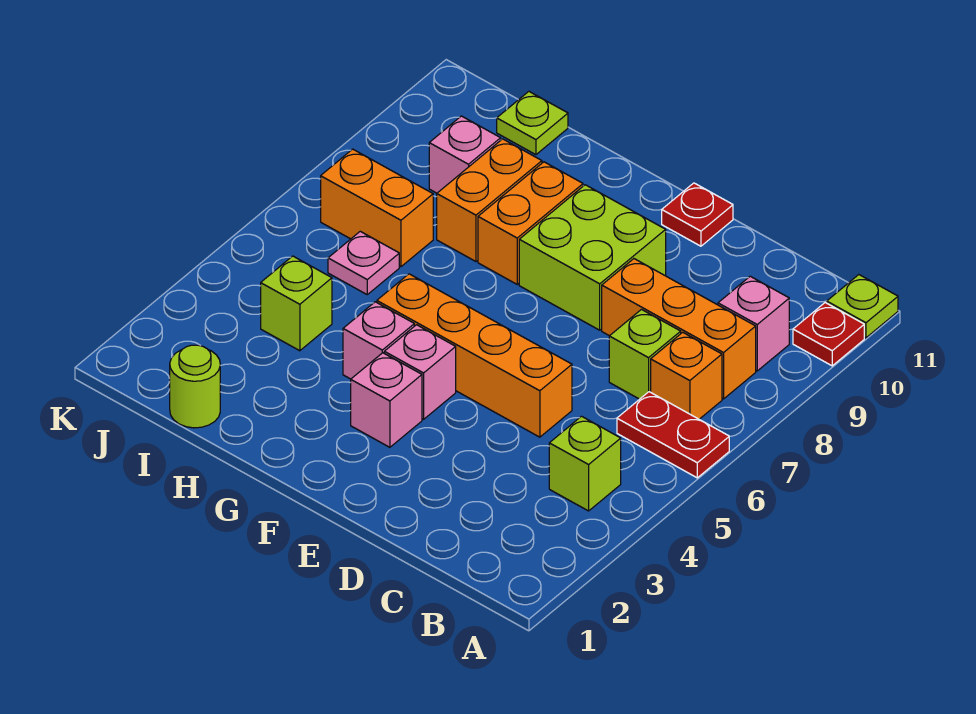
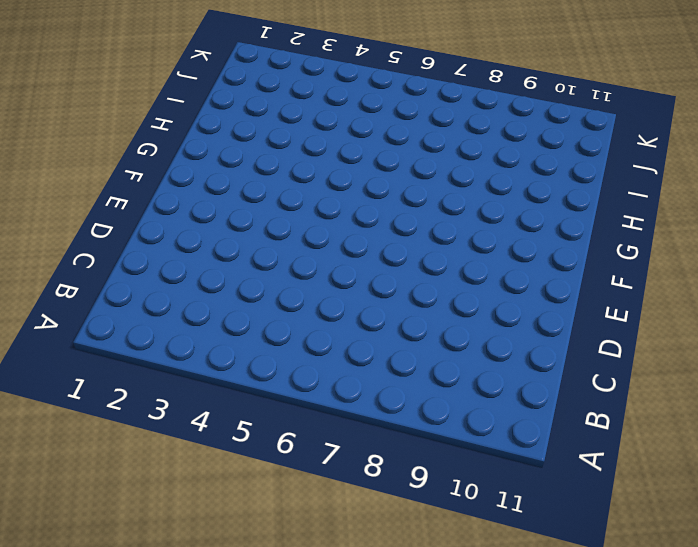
none -> red plate A6:B6 level 1
none -> red plate A10 level 1
none -> lime plate A11 level 1

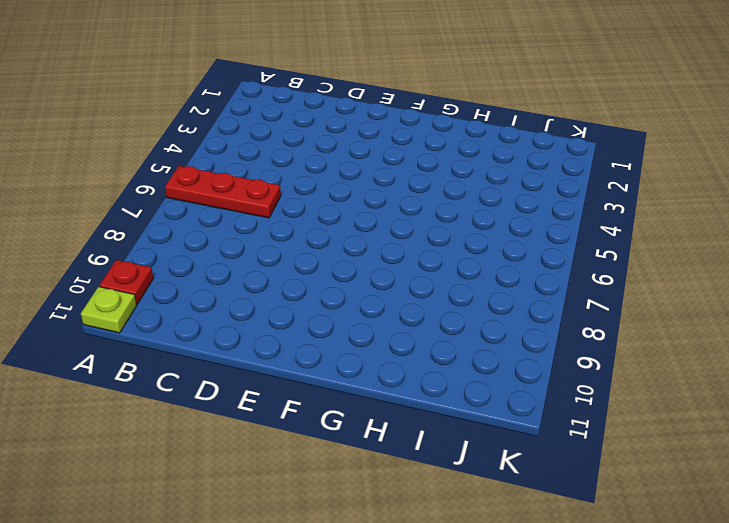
red plate A6:C6 level 1 -> red plate A6:B6 level 1
none -> lime brick B4 level 1
none -> orange brick B7 level 1
none -> orange brick B8:D8 level 1

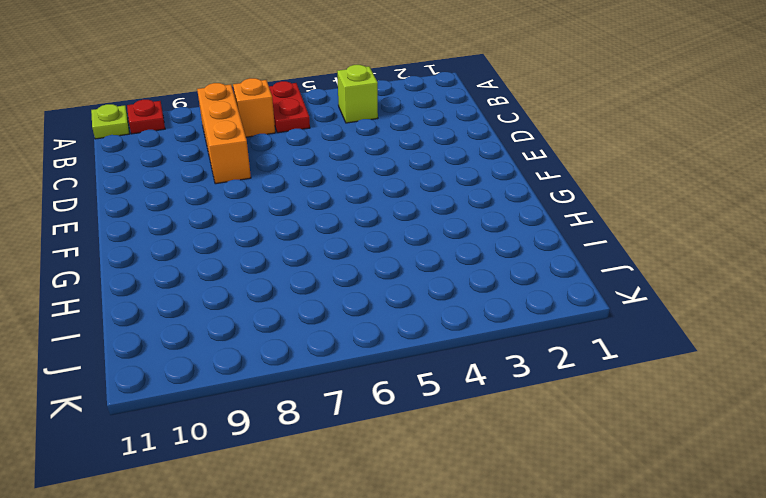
none -> pink brick B9 level 1
none -> lime brick C7 level 1
none -> orange brick D5:G5 level 1

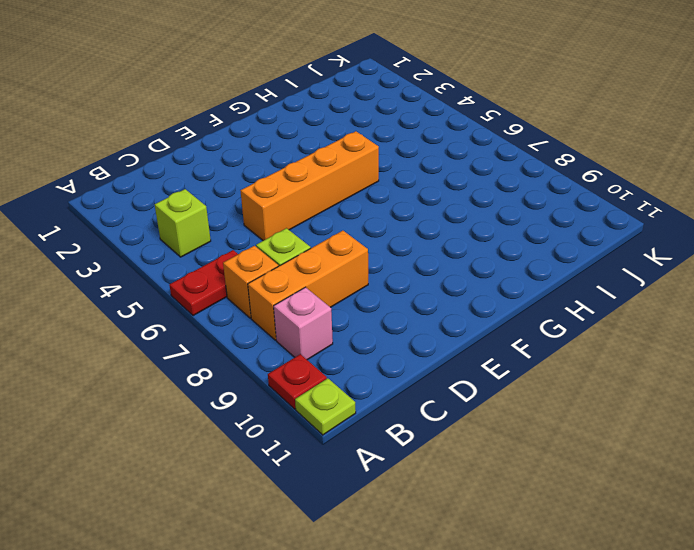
none -> lime brick E8:F9 level 1
none -> red plate E11 level 1
none -> pink brick F3 level 1

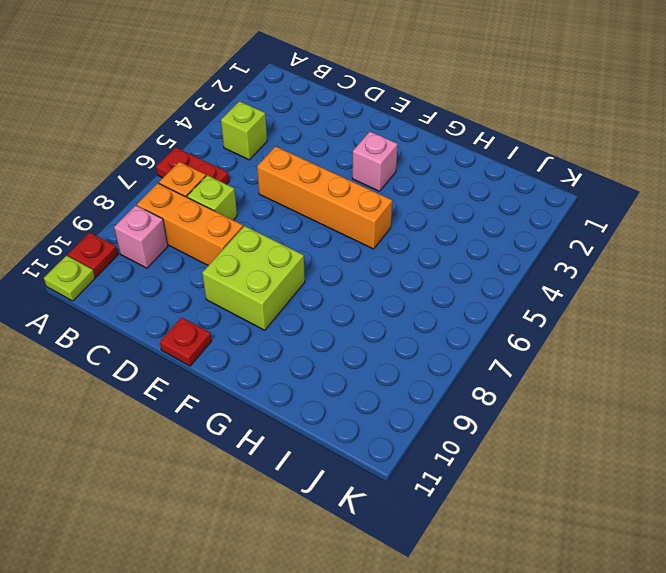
none -> pink brick F4 level 1
none -> pink brick G4 level 1
none -> orange brick G8:G9 level 1

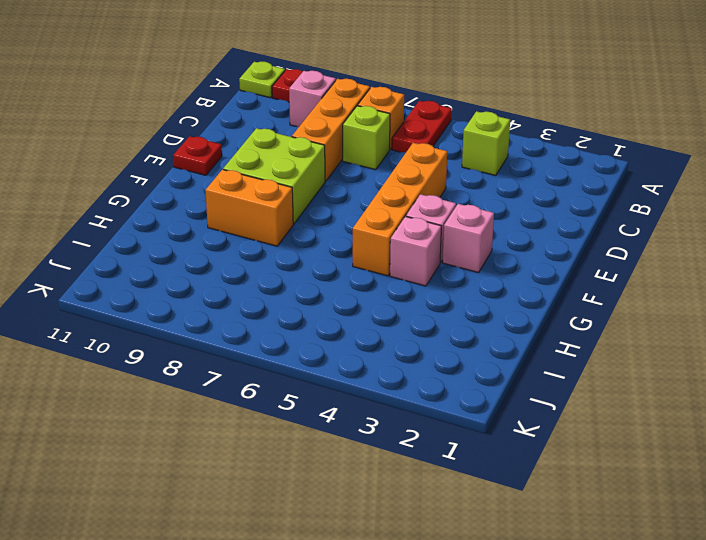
none -> orange brick H8:H9 level 1
none -> lime round brick I1 level 1
none -> lime brick I4 level 1

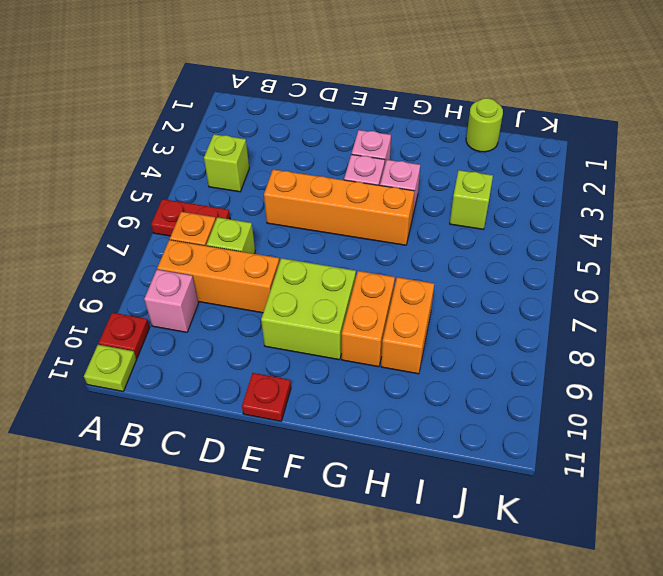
none -> pink plate I6 level 1
none -> orange brick I7:J7 level 1
none -> pink brick I9 level 1

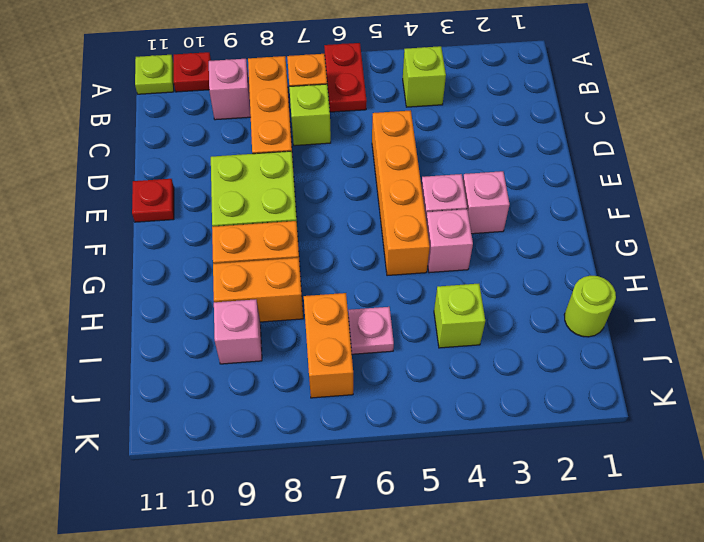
none -> lime plate I11 level 1

